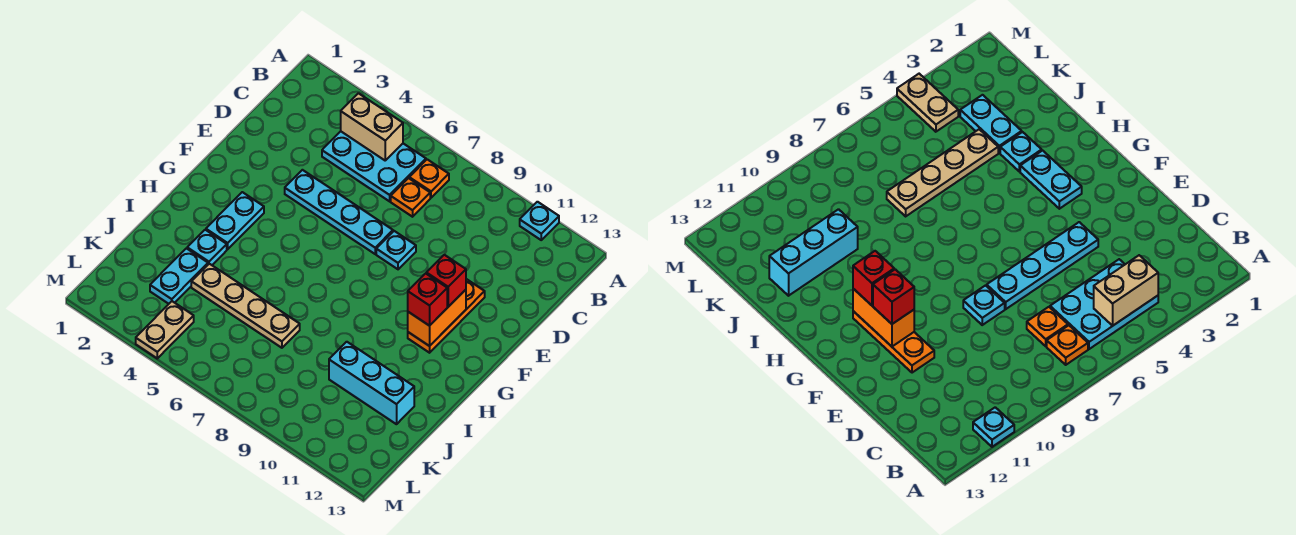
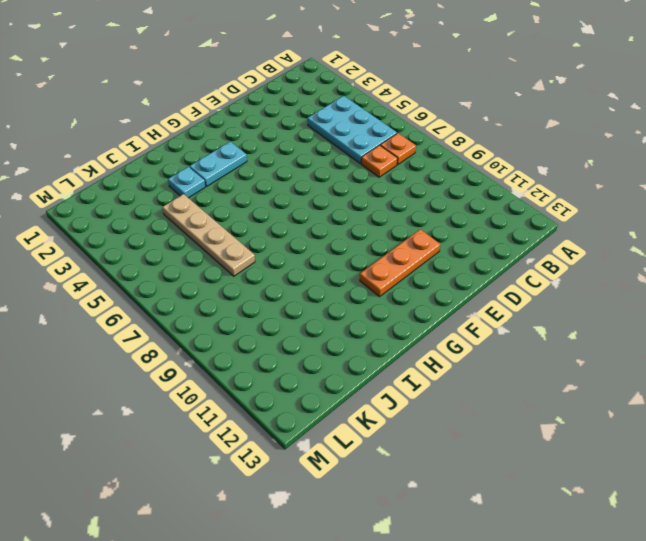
none -> cyan plate A11 level 1
none -> cyan plate E4:E7 level 1
none -> cyan plate E8 level 1

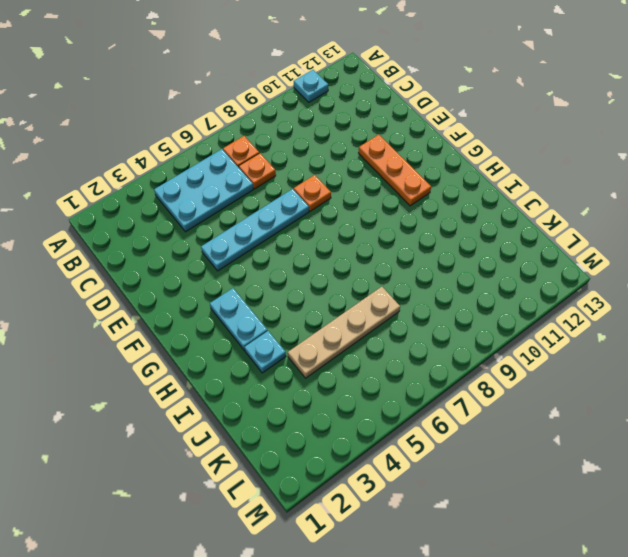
orange plate E8 level 1 -> cyan plate E8 level 1
none -> cyan plate J3:K3 level 1
none -> cyan brick J10:J12 level 1
none -> tan plate L4:M4 level 1

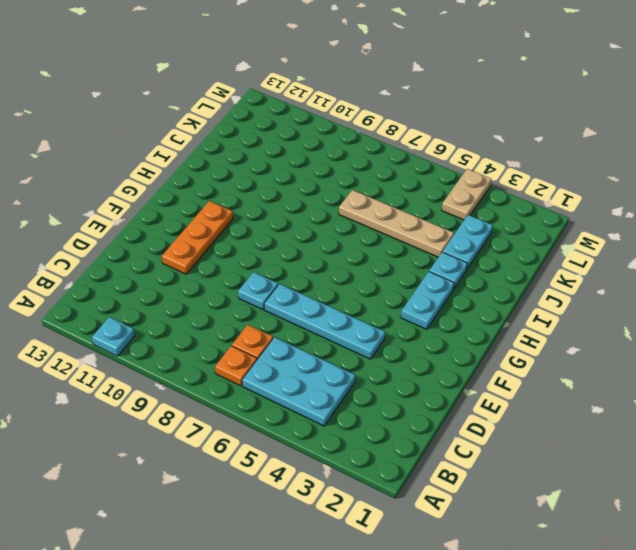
none -> cyan brick J10:J12 level 1
none -> tan brick B4:B5 level 2
none -> orange brick F11:G11 level 2

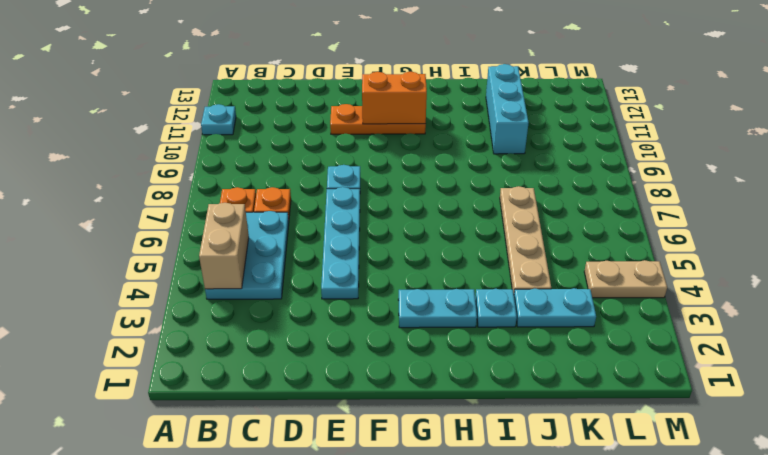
none -> red brick F11 level 3
none -> red brick G11 level 3

